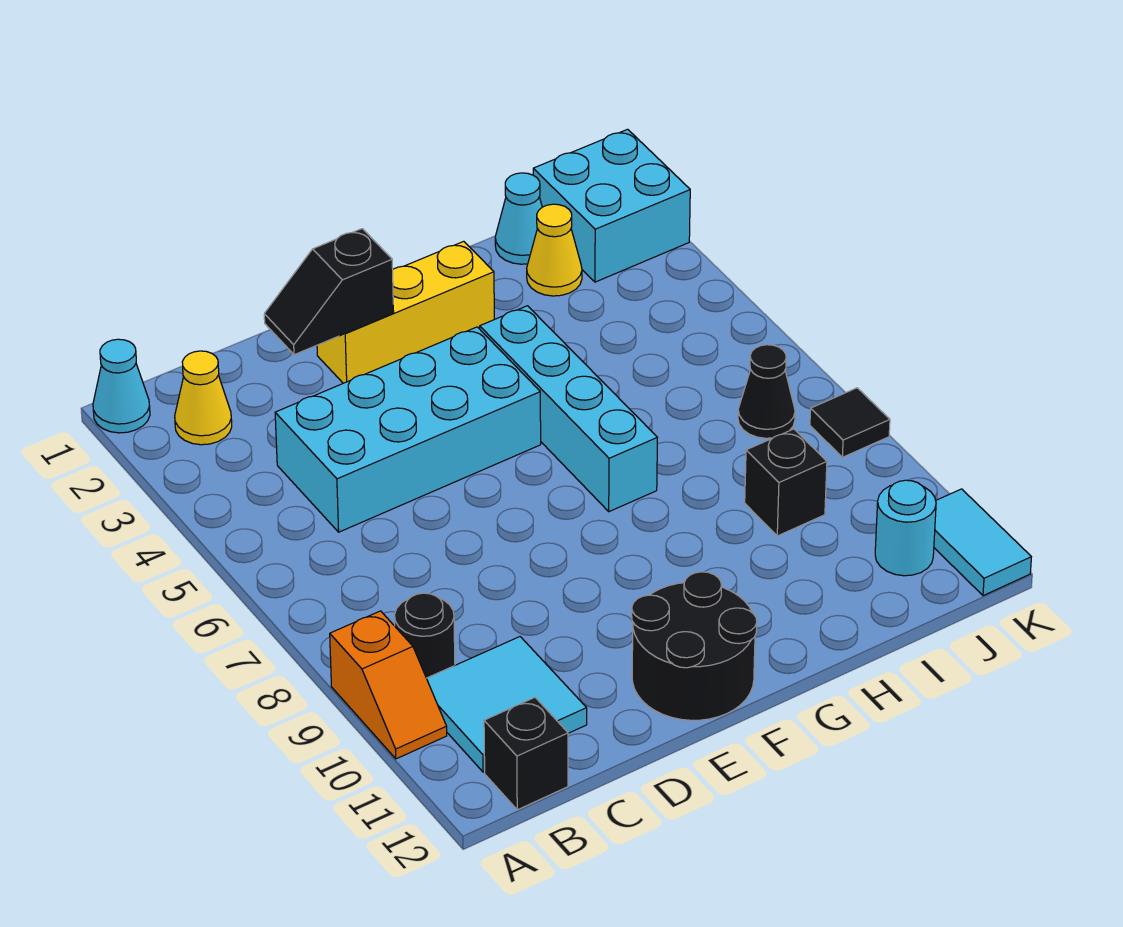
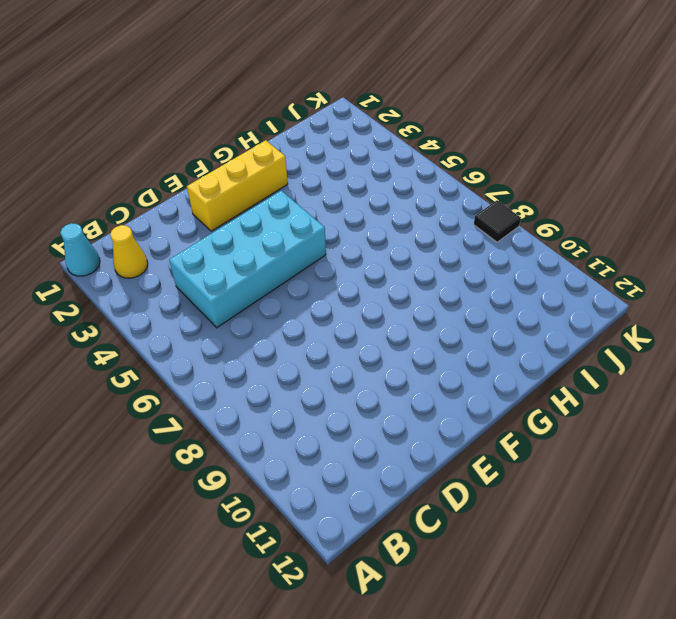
none -> orange slope A9:A10 level 1 top 9
none -> black round brick B9 level 1
none -> cyan tile B10:C11 level 1

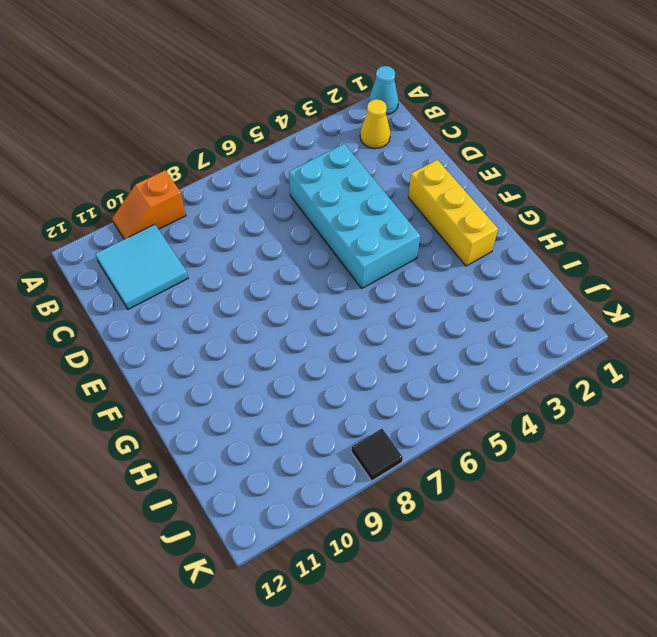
none -> black round brick B9 level 1
none -> black brick B12 level 1
none -> black round brick E11:F12 level 1

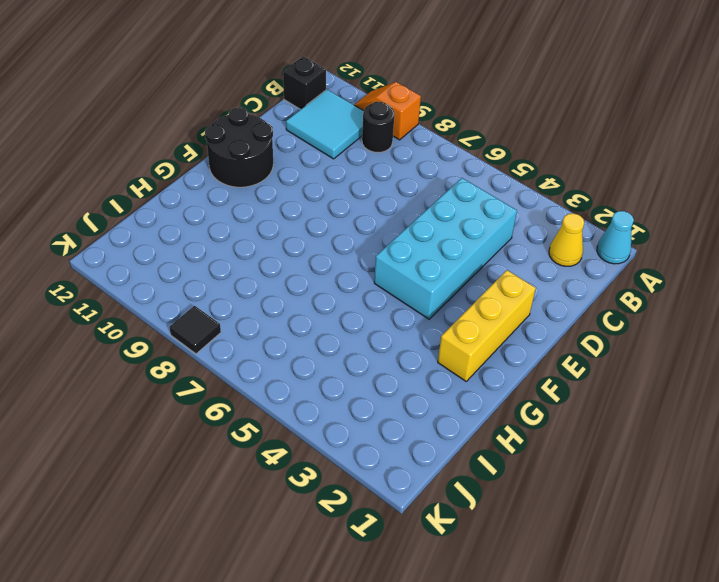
none -> cyan brick G4:G7 level 1
none -> cyan cone I1 level 1
none -> yellow cone I2 level 1

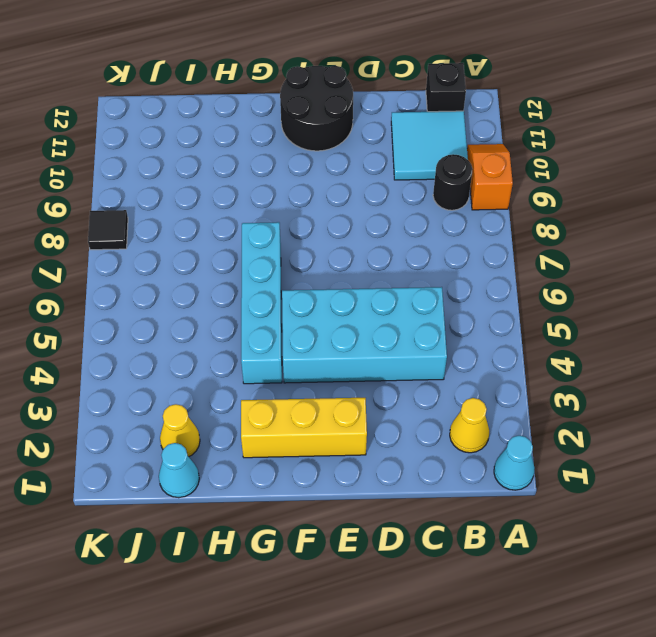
none -> black brick I9 level 1
none -> cyan brick J1:K2 level 1
none -> black cone J7 level 1

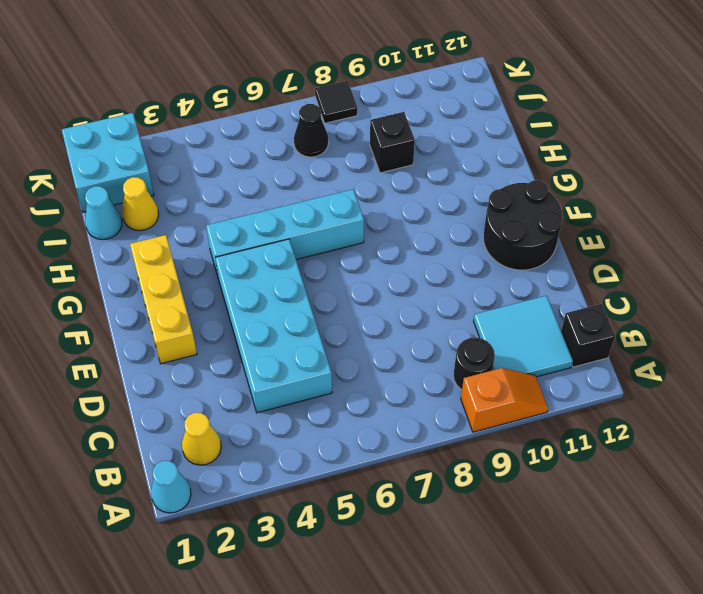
none -> cyan round brick J11 level 1
none -> cyan tile K11:K12 level 1
none -> black slope D2:E2 level 2 top E

